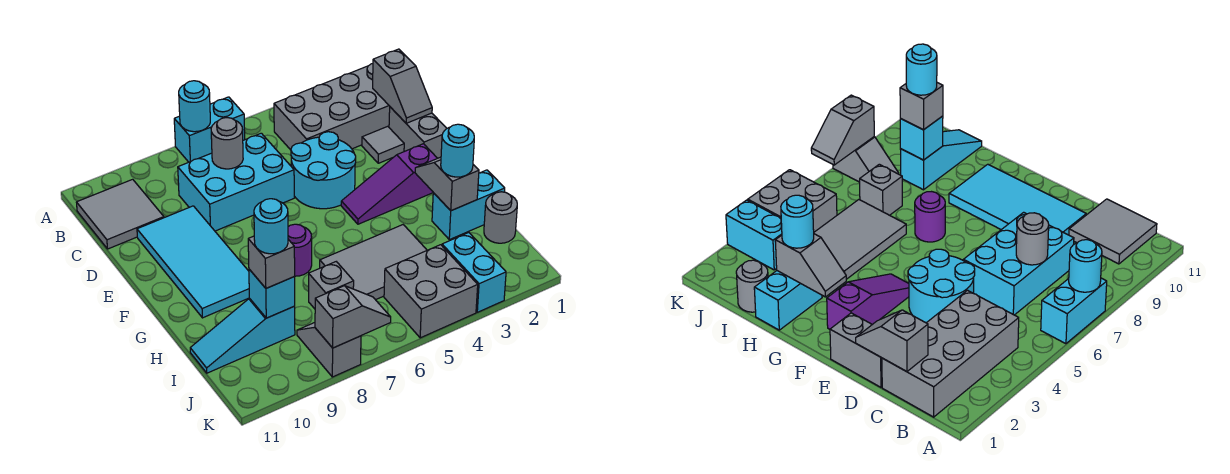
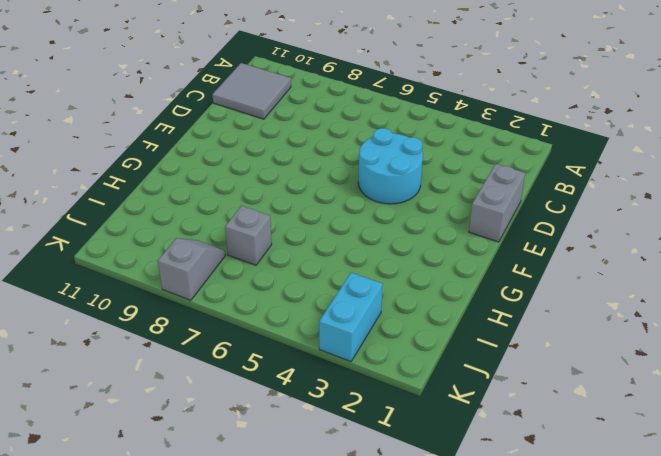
none -> cyan brick A6:A7 level 1
none -> grey brick B1:C4 level 1
none -> cyan brick C6:D8 level 1

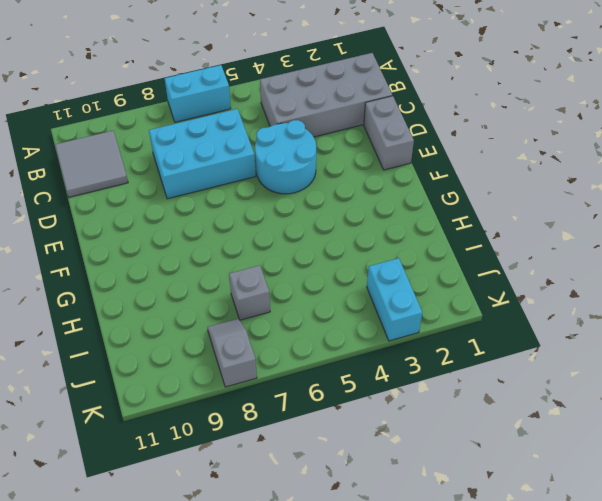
none -> grey tile D2 level 1
none -> cyan tile D9:G10 level 1
none -> purple slope F2:F4 level 1 top 2

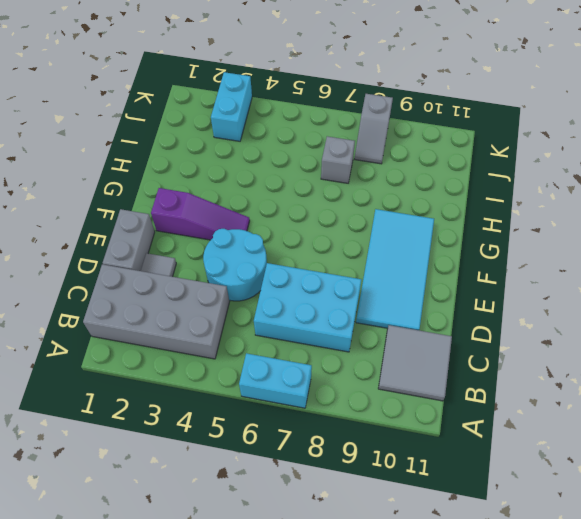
none -> purple round brick G7 level 1
none -> cyan brick H1:H2 level 1
none -> grey tile H4:I6 level 1

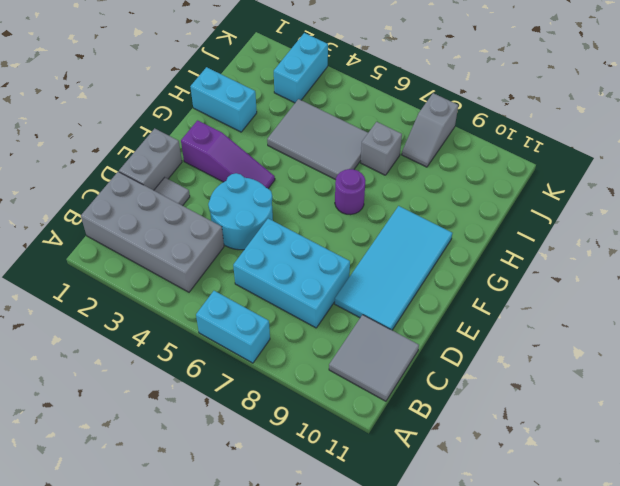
none -> grey round brick I1 level 1
none -> cyan slope I9:I11 level 1 top 9
none -> grey brick J4:K5 level 1

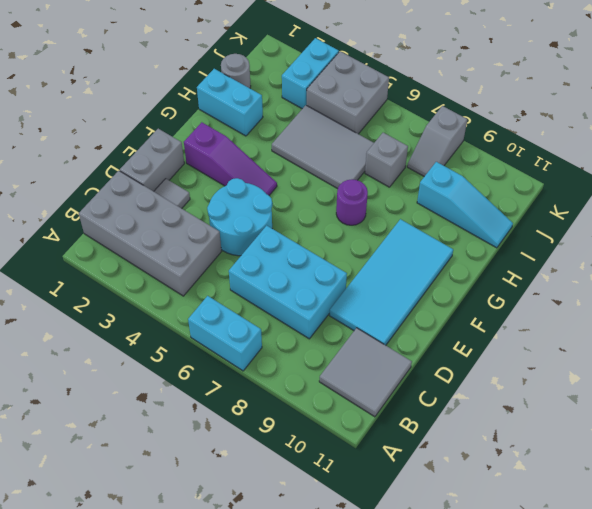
none -> cyan round brick A7 level 2
none -> grey slope C1:D1 level 2 top C
none -> grey round brick C7 level 2

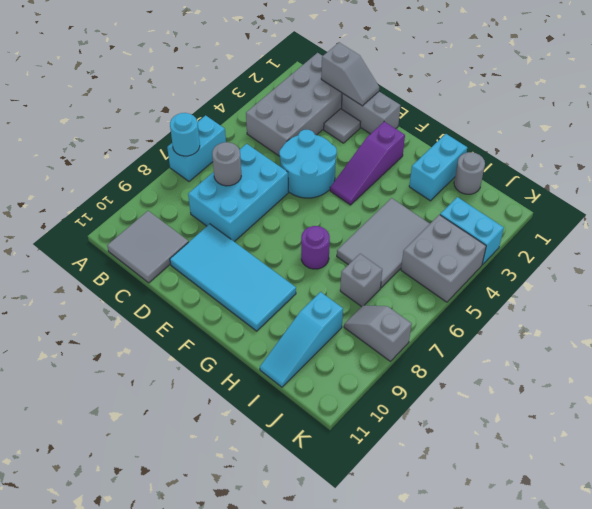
none -> grey slope G2:H2 level 2 top H
none -> cyan brick I9 level 2
none -> grey slope K7:K8 level 2 top 8

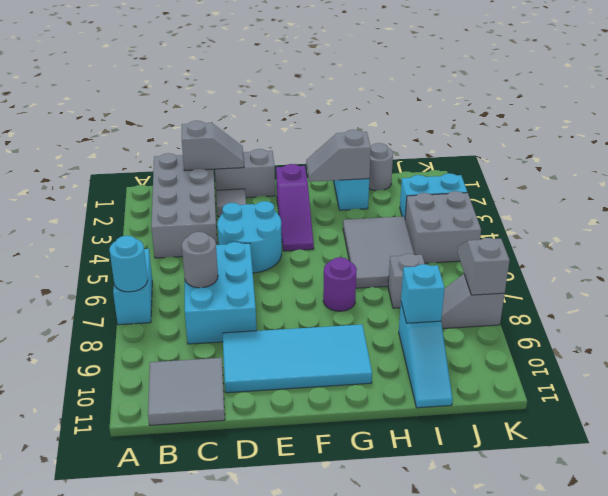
none -> cyan round brick H2 level 3
none -> grey brick I9 level 3
none -> cyan round brick I9 level 4

